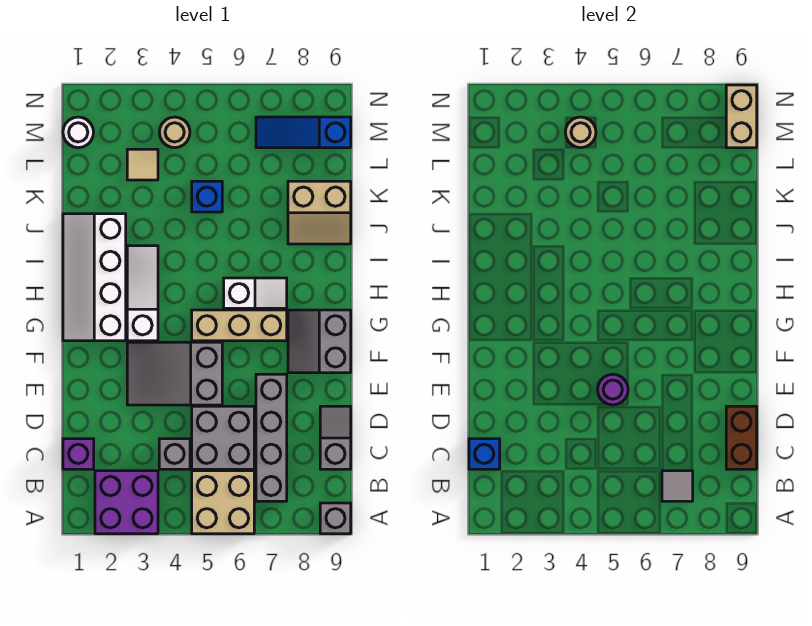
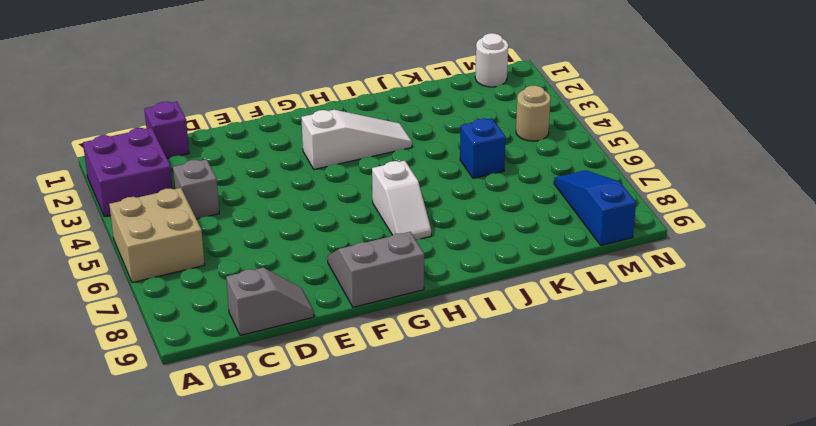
none -> grey brick A9 level 1
none -> grey brick B7:E7 level 1
none -> grey brick C5:D6 level 1

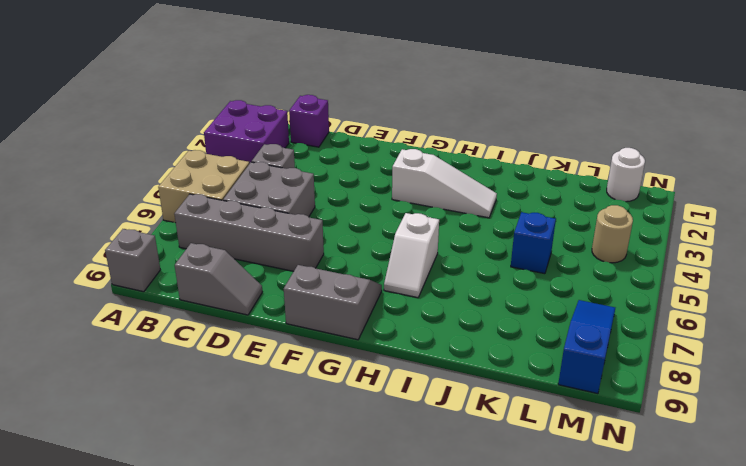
none -> grey slope E3:F5 level 1 top 5
none -> white slope G1:J2 level 1 top 2
none -> tan brick G5:G7 level 1

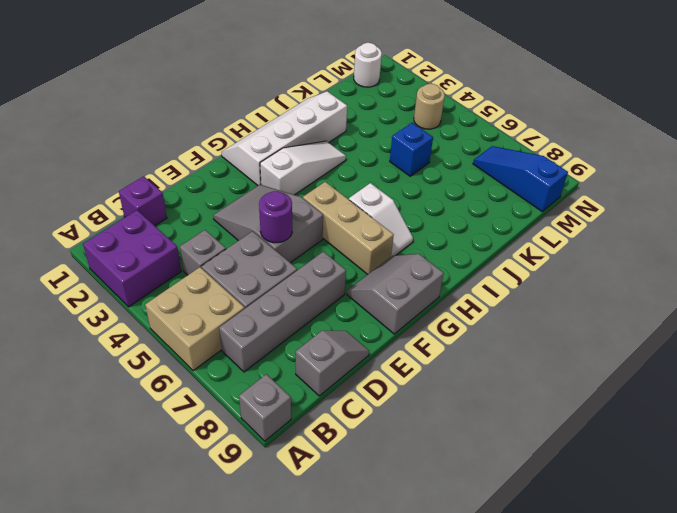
none -> tan slope J8:K9 level 1 top K
none -> tan tile L3 level 1
none -> grey tile B7 level 2

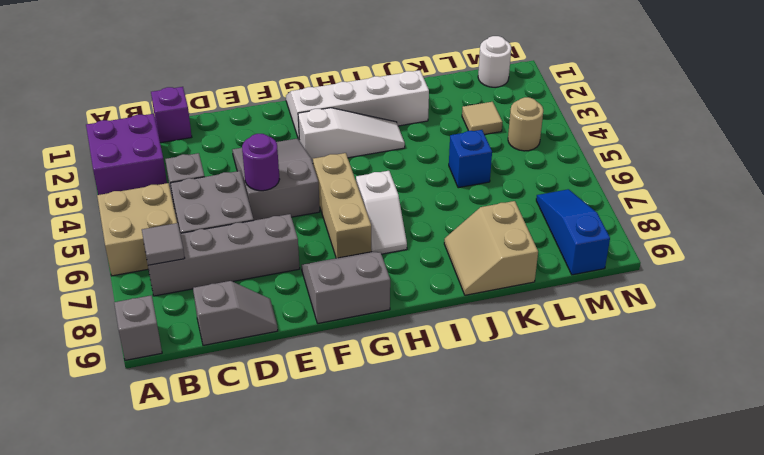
none -> blue brick C1 level 2
none -> brown brick C9:D9 level 2
none -> tan round brick M4 level 2

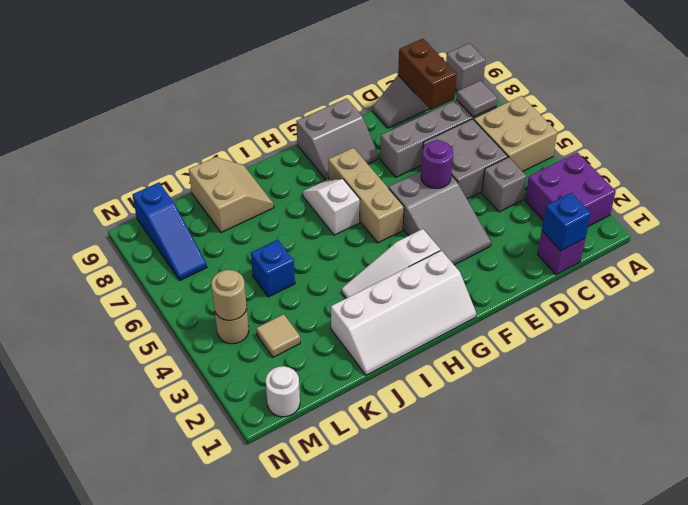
brown brick C8:C9 level 2 -> brown brick C9:D9 level 2
none -> tan brick M9:N9 level 2

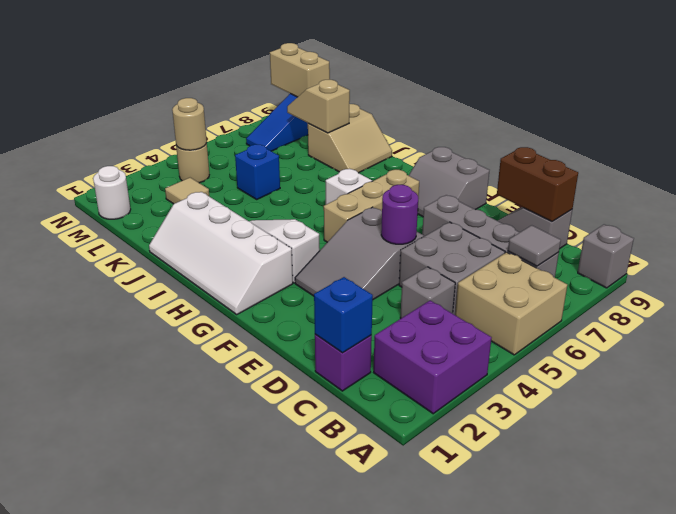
tan slope K8:L8 level 2 top K -> none

